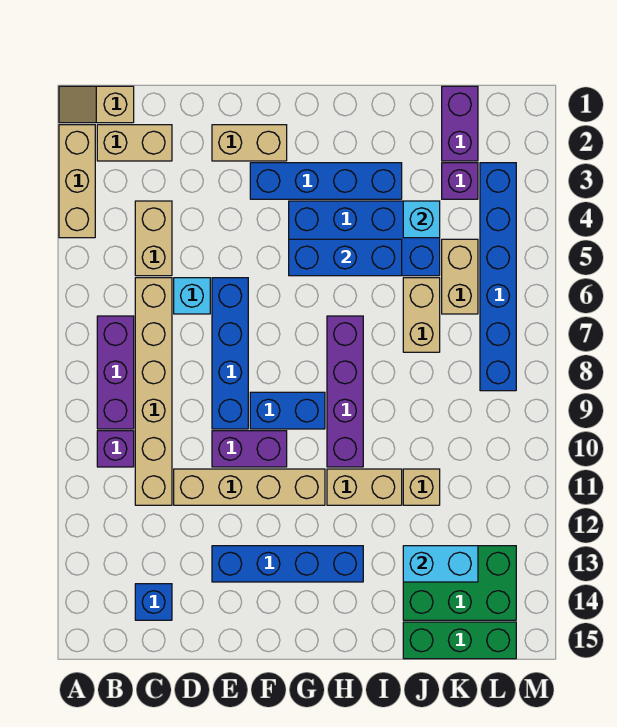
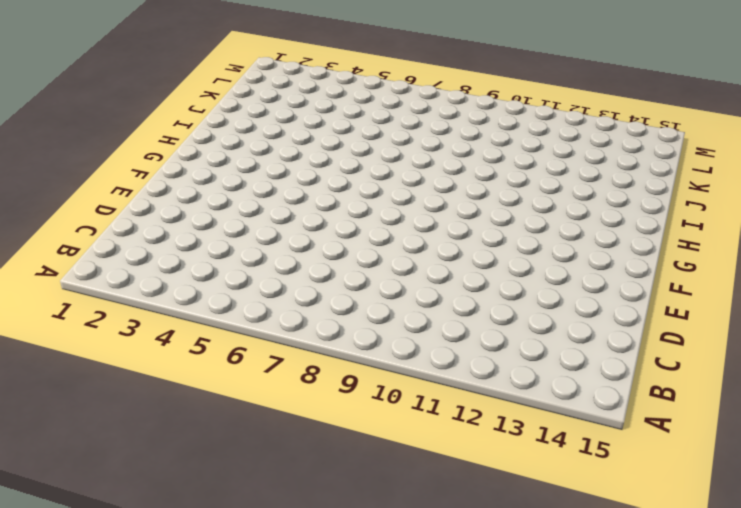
none -> tan slope A1:B1 level 1 top B
none -> tan brick A2:A4 level 1
none -> tan brick B2:C2 level 1
none -> purple brick B7:B9 level 1

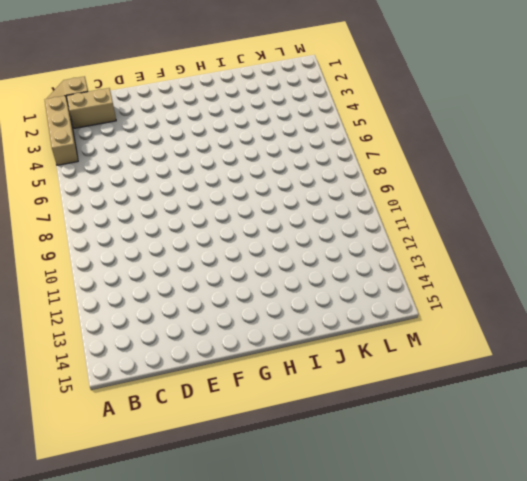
none -> purple brick B7:B9 level 1
none -> purple brick B10 level 1
none -> tan brick C4:C5 level 1
none -> tan brick C6:C11 level 1

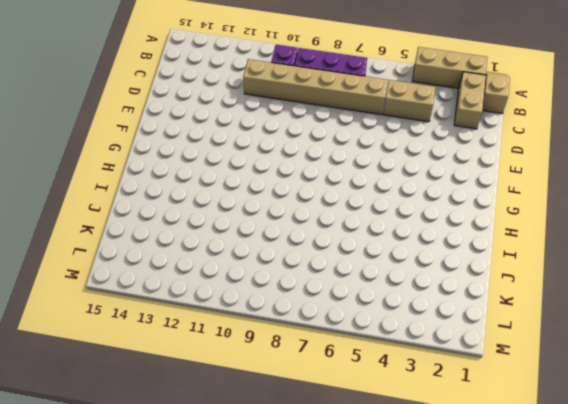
none -> blue brick C14 level 1
none -> cyan brick D6 level 1
none -> tan brick D11:G11 level 1
none -> tan brick E2:F2 level 1

